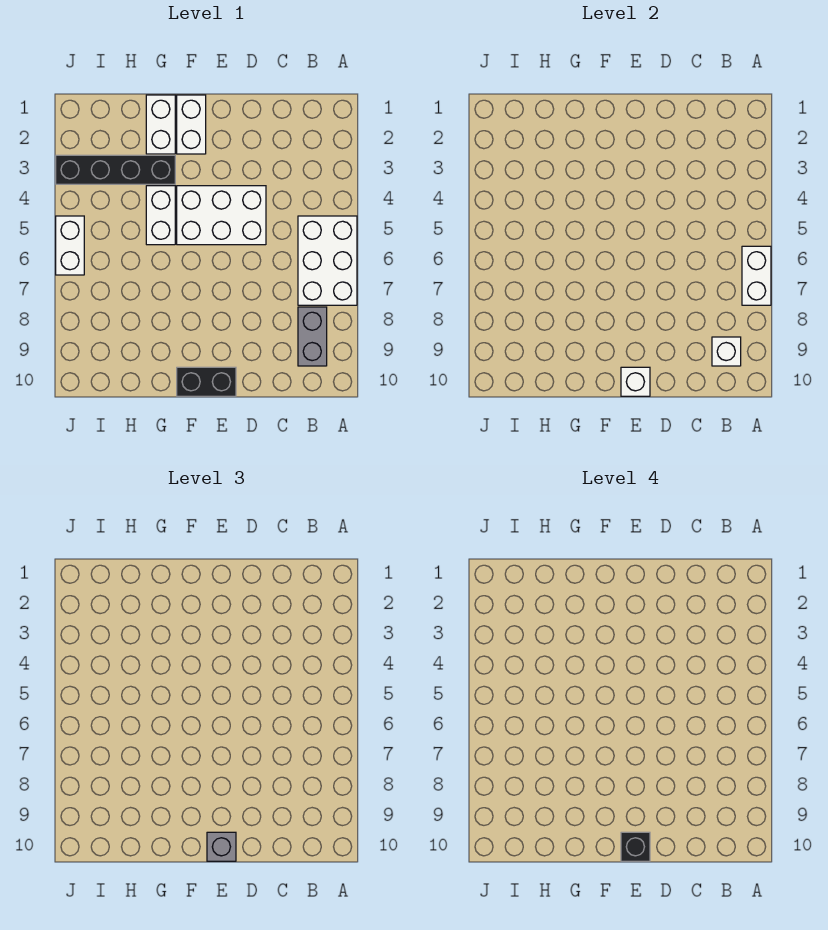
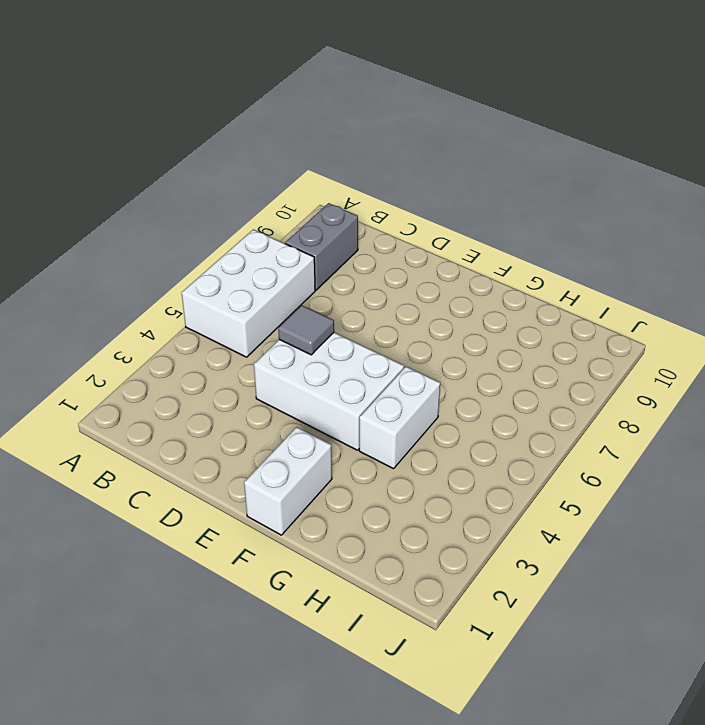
grey tile D5 level 2 -> none
none -> black brick E10:F10 level 1
none -> white brick G1:G2 level 1
none -> black brick G3:J3 level 1

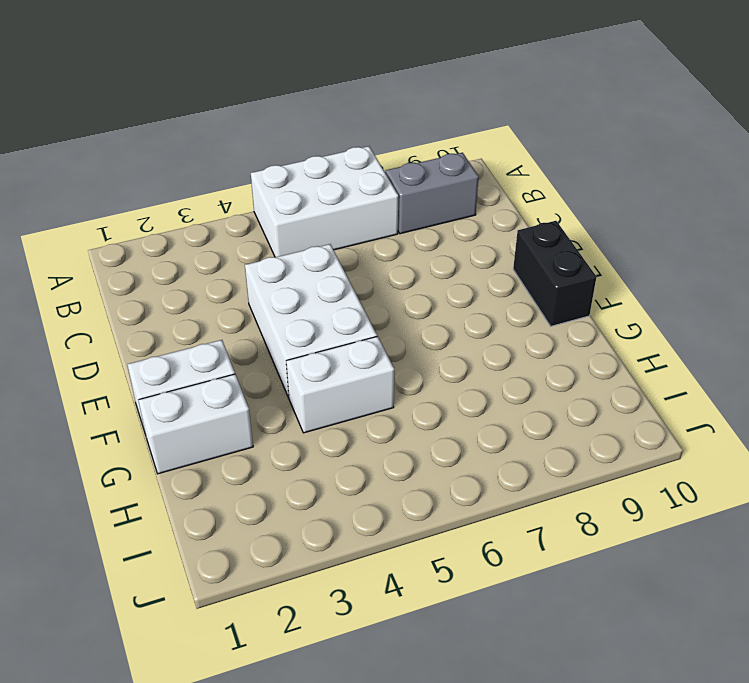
none -> black brick G3:J3 level 1
none -> white brick J5:J6 level 1
none -> white brick A6:A7 level 2

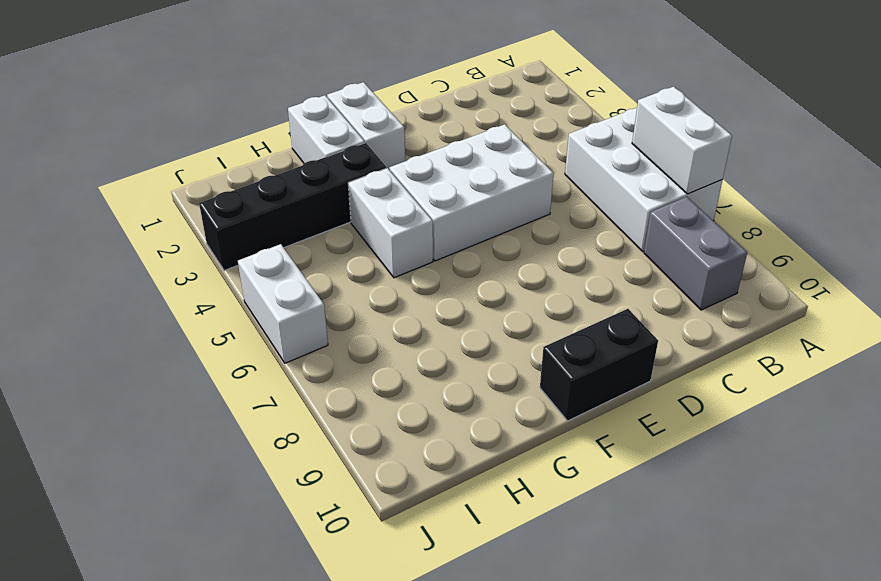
none -> white brick B9 level 2
none -> white brick E10 level 2
none -> grey brick E10 level 3

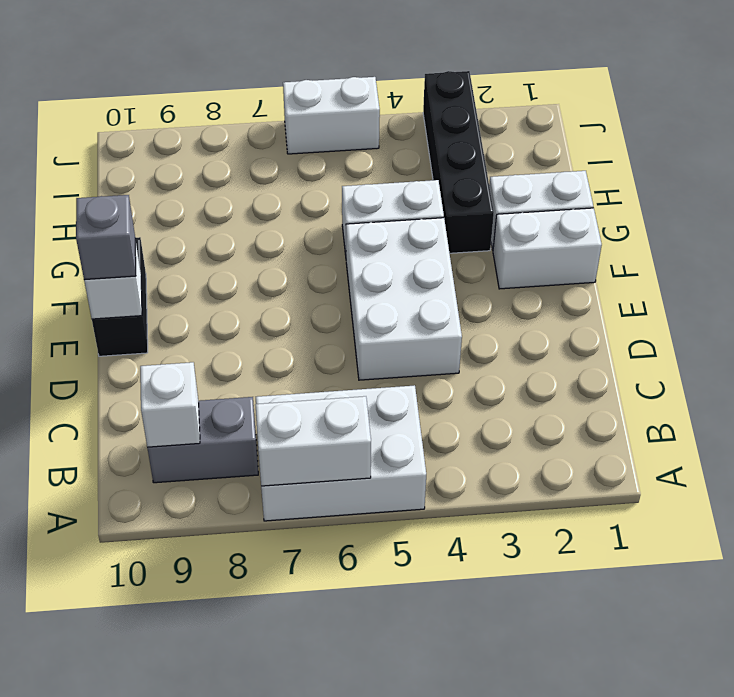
none -> black brick E10 level 4

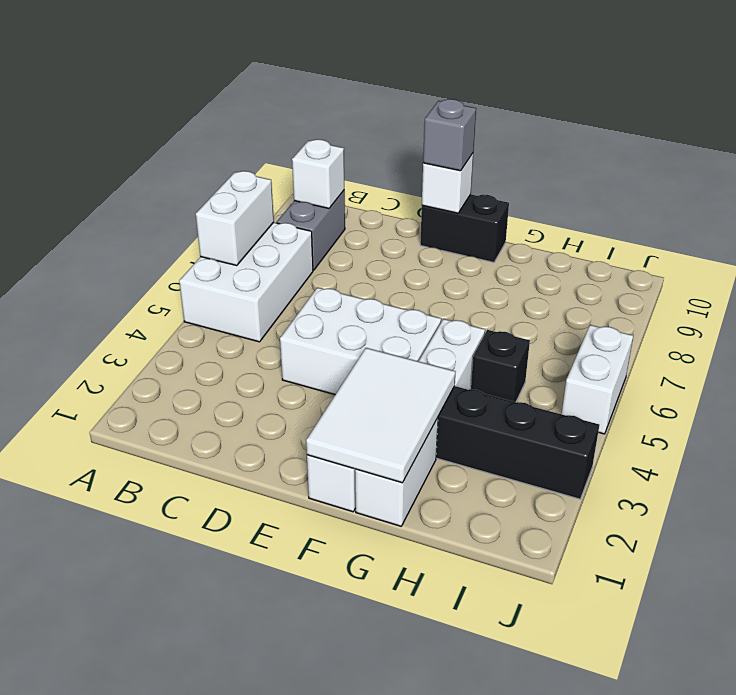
white tile F1:G3 level 2 -> none
black brick H5 level 1 -> black brick E10 level 4

